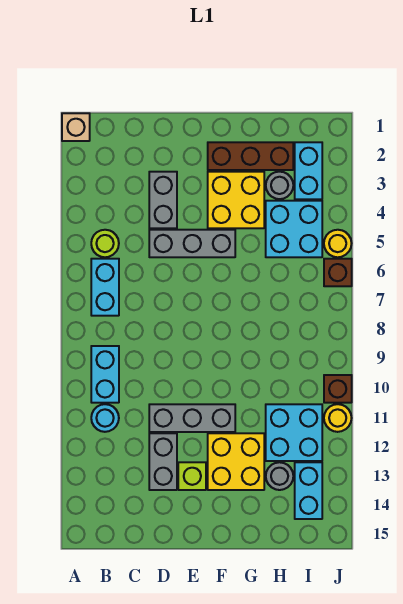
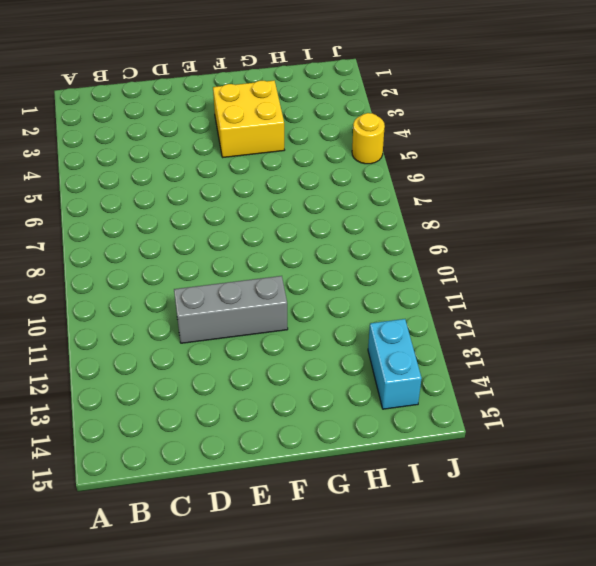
none -> tan brick A1 level 1
none -> lime round brick B5 level 1
none -> cyan brick B6:B7 level 1

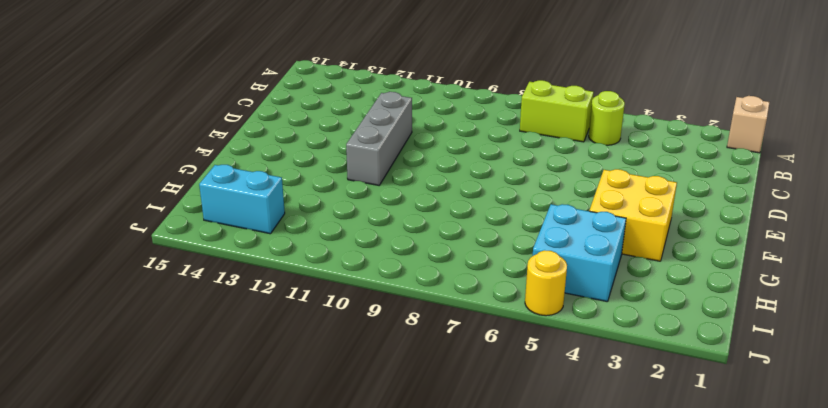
lime brick B6:B7 level 1 -> cyan brick B6:B7 level 1
none -> cyan brick B9:B10 level 1
none -> cyan round brick B11 level 1
none -> grey brick D3:D4 level 1

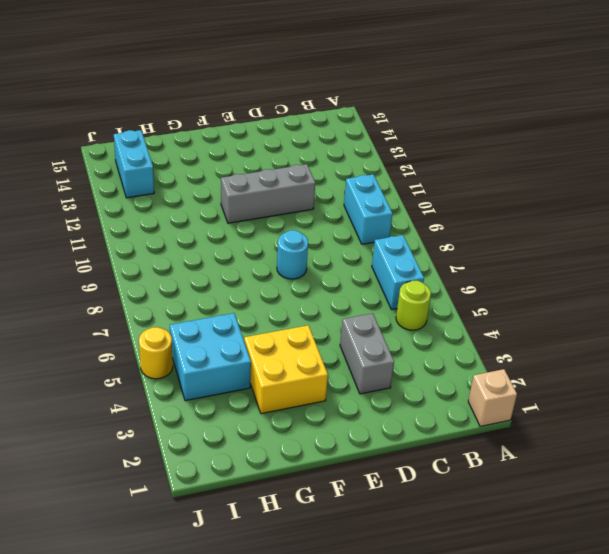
cyan round brick E8 level 1 -> cyan round brick B11 level 1
none -> grey brick D5:F5 level 1
none -> grey brick D12:D13 level 1
none -> lime brick E13 level 1

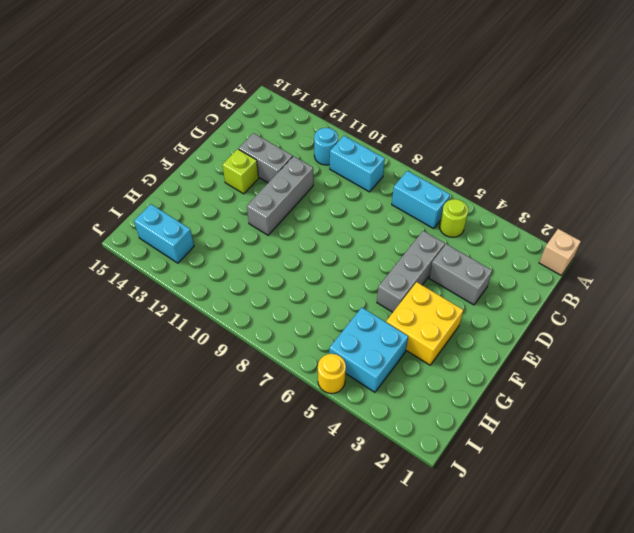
none -> brown brick F2:H2 level 1
none -> yellow brick F12:G13 level 1
none -> grey round brick H3 level 1

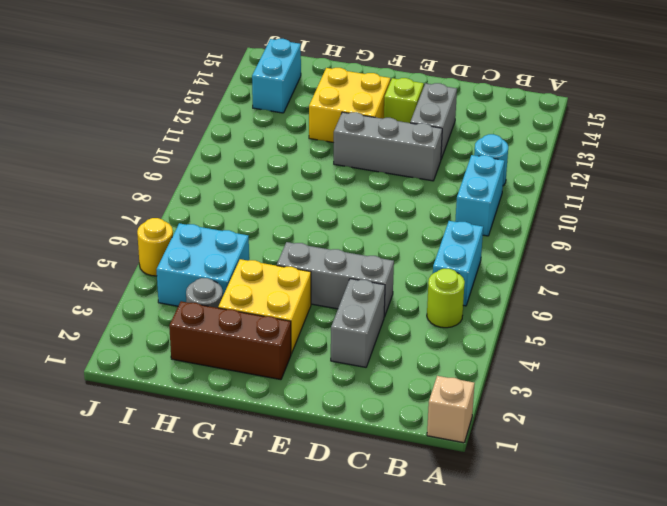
none -> cyan brick H11:I12 level 1
none -> grey round brick H13 level 1
none -> cyan brick I2:I3 level 1

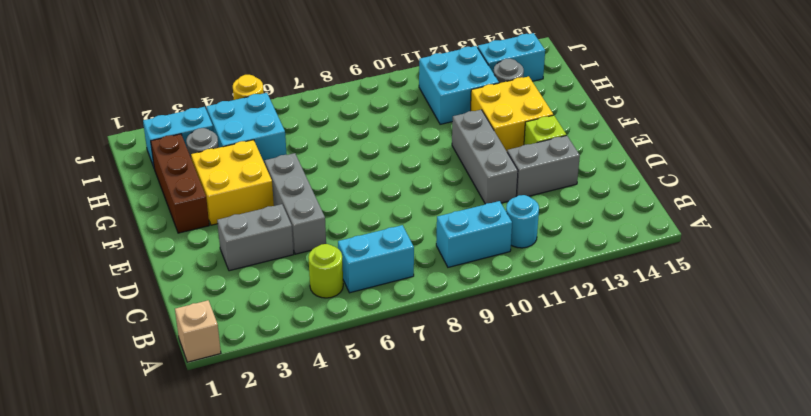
none -> brown brick J6 level 1
none -> brown brick J10 level 1
none -> yellow round brick J11 level 1

